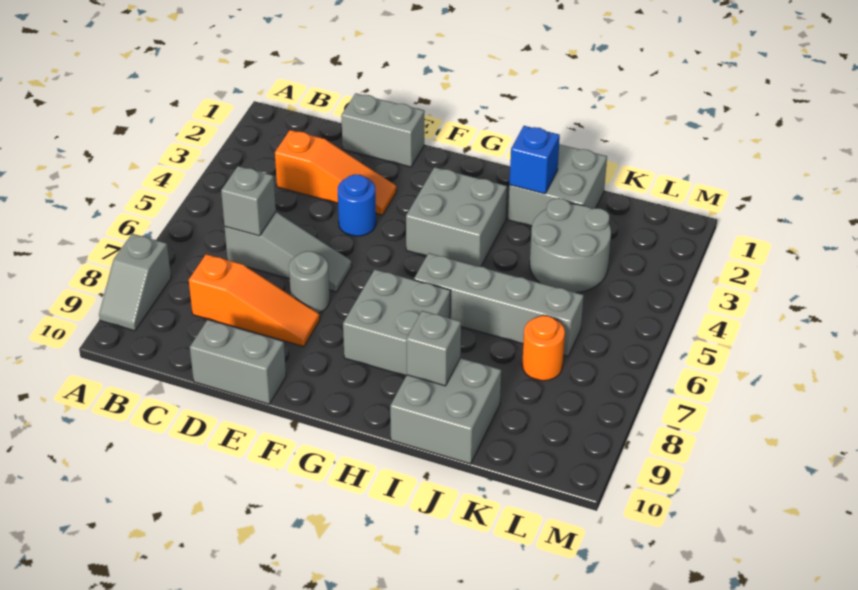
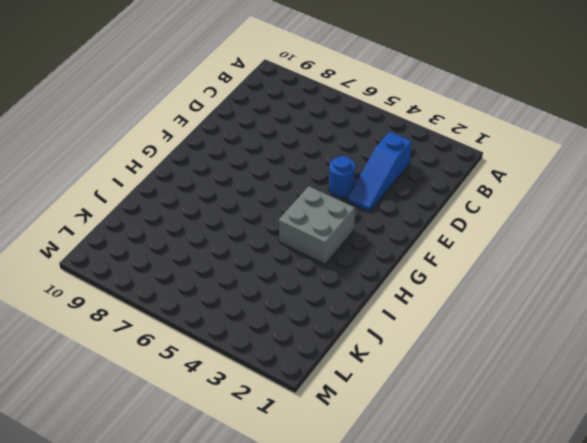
blue slope C3:E3 level 1 top C -> orange slope C3:E3 level 1 top C
none -> grey slope A8:A9 level 1 top 8
none -> grey slope C6:E6 level 1 top C
none -> orange slope C8:E8 level 1 top C

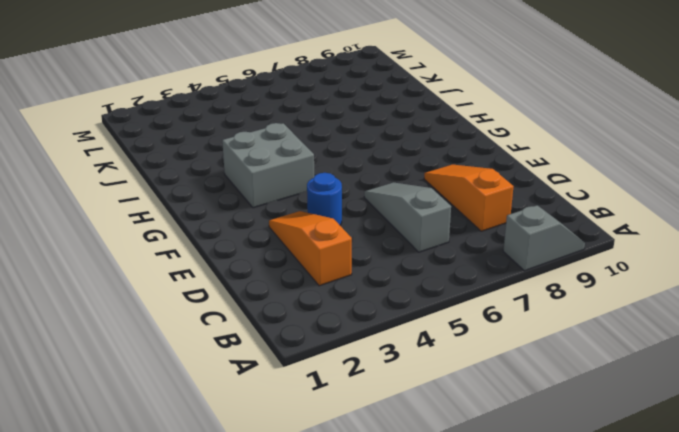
none -> grey brick D1:E1 level 1
none -> grey brick D10:E10 level 1
none -> grey round brick E7 level 1

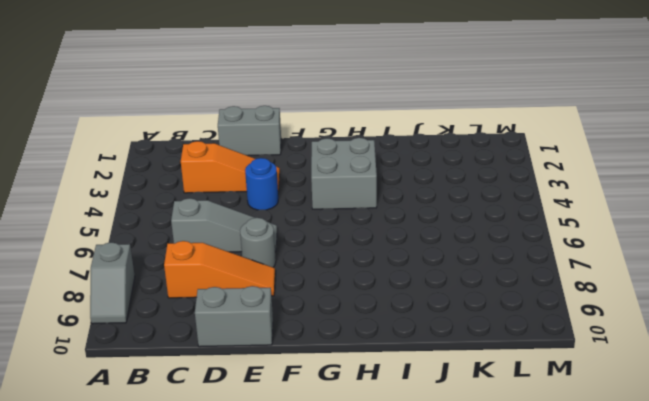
none -> grey brick G7:H8 level 1
none -> grey brick H6:K6 level 1
none -> grey brick I1:J2 level 1

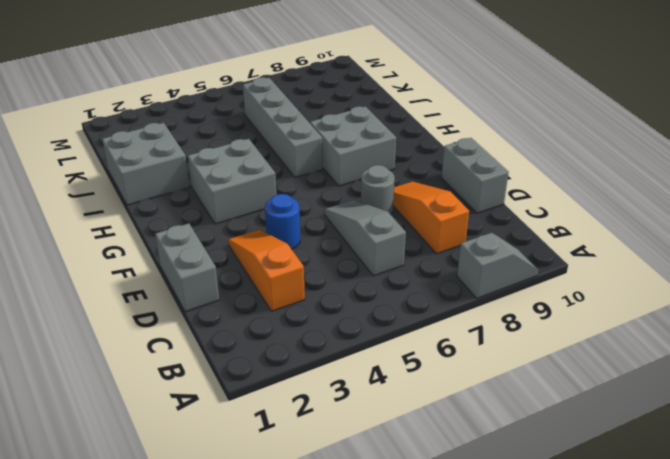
none -> grey brick I9:J10 level 1
none -> grey round brick J3:K4 level 1
none -> orange round brick K7 level 1

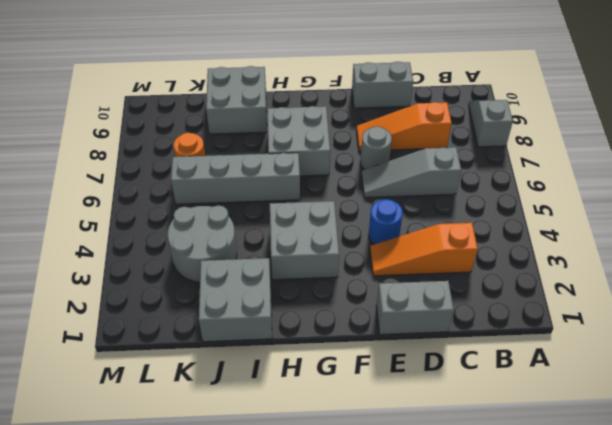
none -> grey brick C6 level 2
none -> blue brick I2 level 2
none -> grey brick I9 level 2

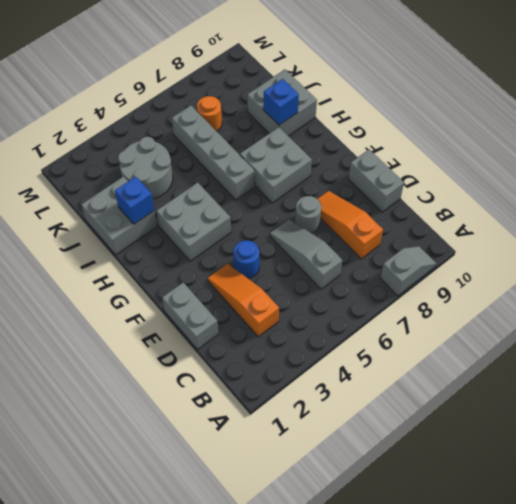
blue brick I9 level 2 -> grey brick I9 level 2
none -> grey brick C6 level 2

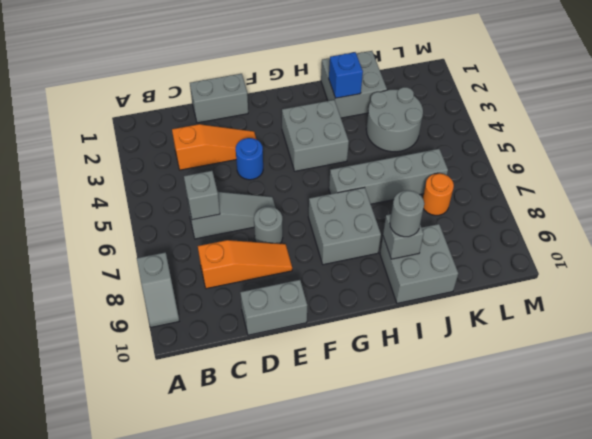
grey round brick I9 level 3 -> none

